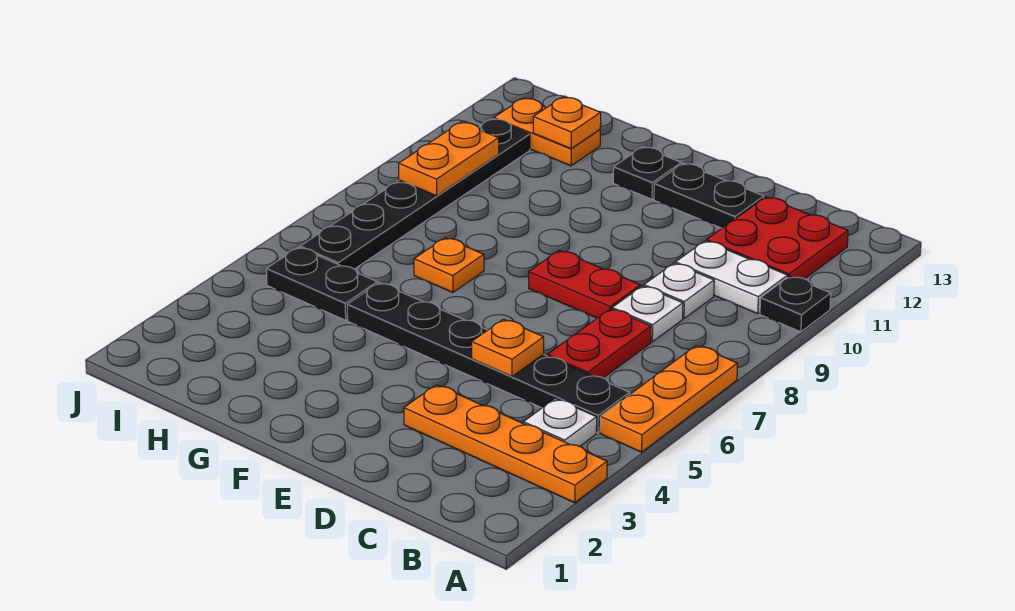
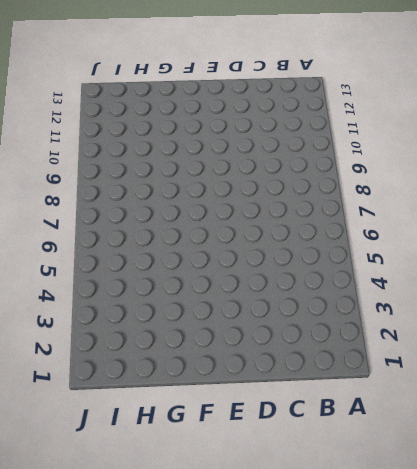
none -> orange plate A3:D3 level 1
none -> orange plate A5:A7 level 1
none -> black plate A10 level 1

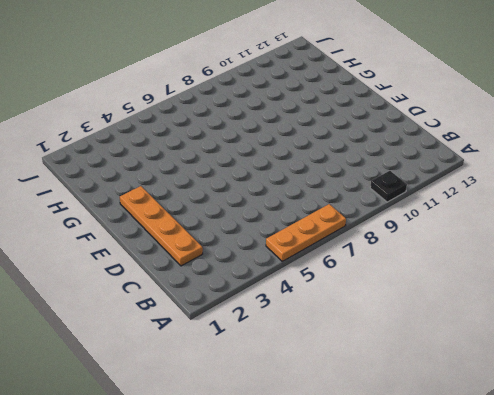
orange plate C2:F2 level 1 -> orange plate A3:D3 level 1
none -> white plate B4 level 1
none -> black plate B5:G5 level 1
none -> white plate B10:C10 level 1

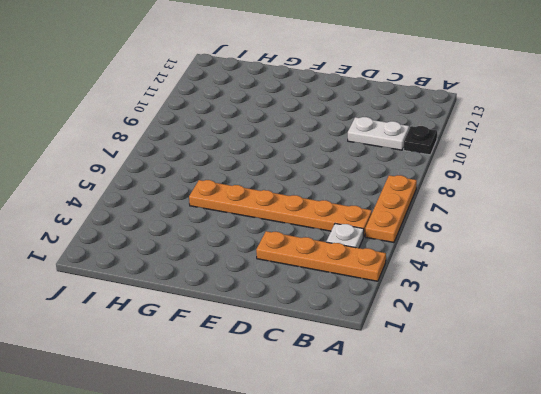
orange plate B5:G5 level 1 -> black plate B5:G5 level 1
none -> red plate B11:C12 level 1
none -> red plate C6:C7 level 1
none -> white plate C8 level 1

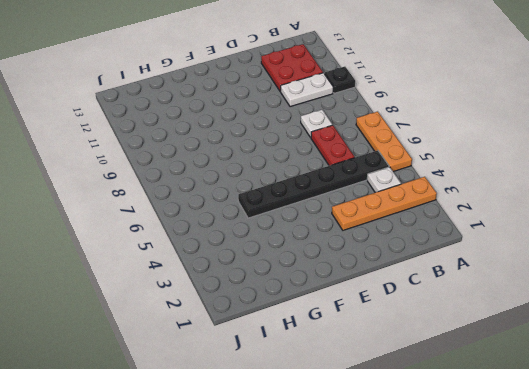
none -> white plate C9 level 1
none -> red plate D8:E8 level 1
none -> black plate D12:E12 level 1

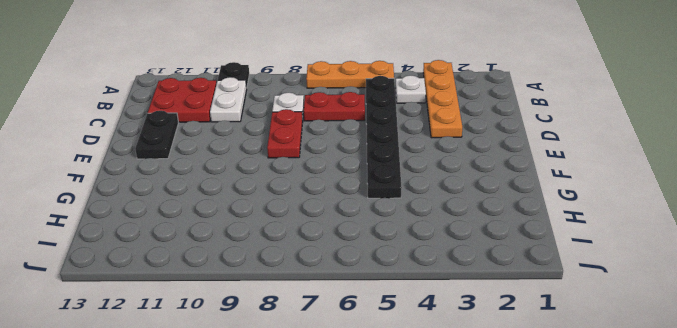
none -> white plate C9 level 1
none -> black plate F12 level 1
none -> orange plate G7 level 1

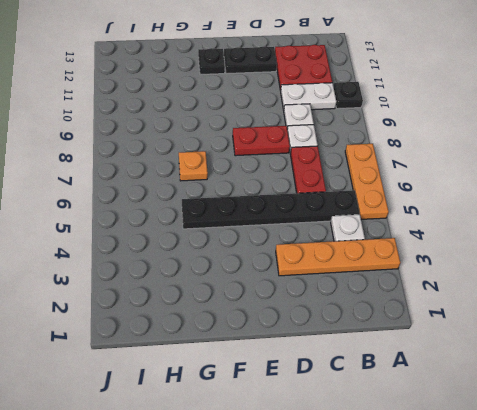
none -> black plate H5:I5 level 1
none -> orange plate H12:I12 level 1
none -> black plate I6:I11 level 1

